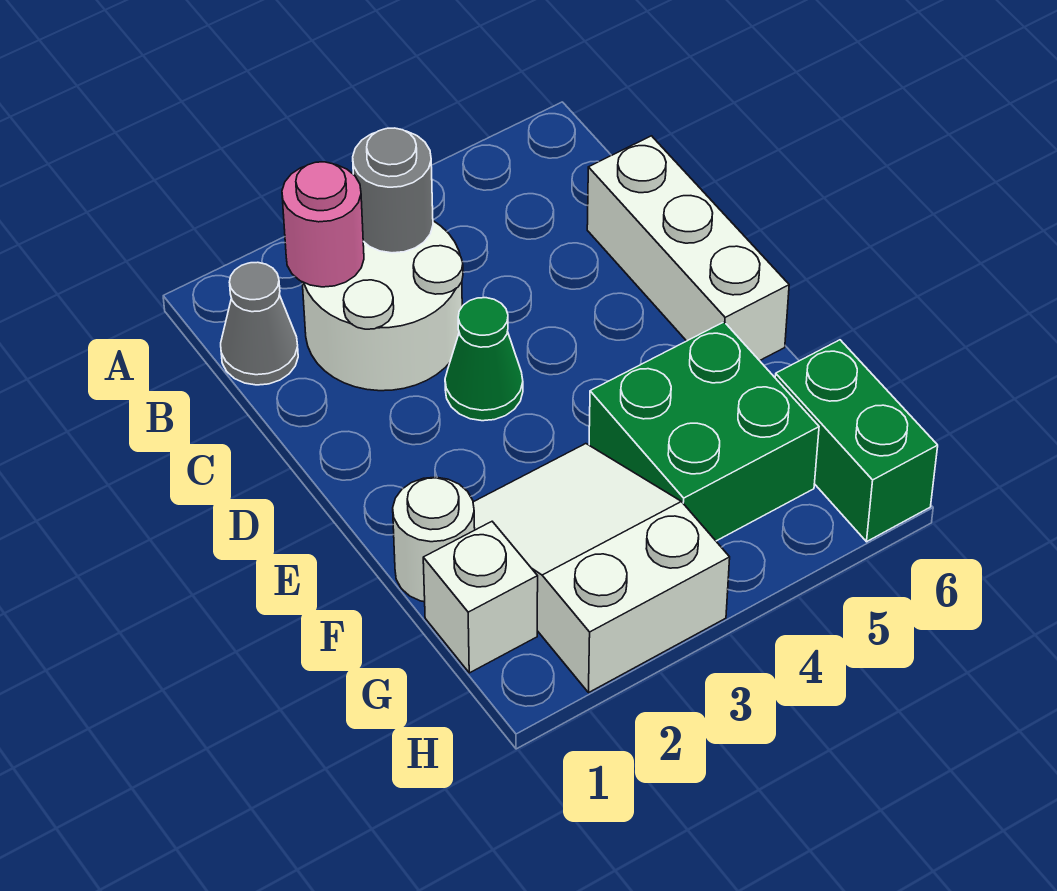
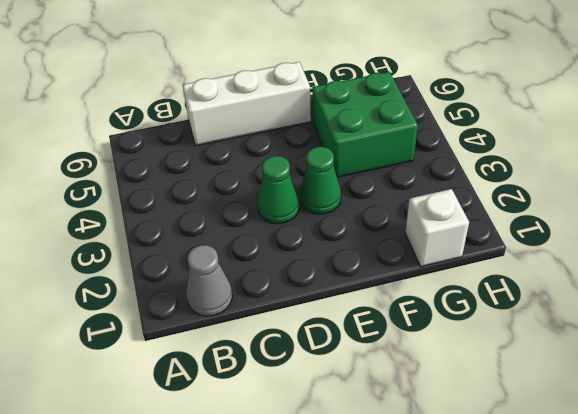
green cone E3 level 1 -> none
none -> white round brick B2:C3 level 1
none -> white round brick F1 level 1

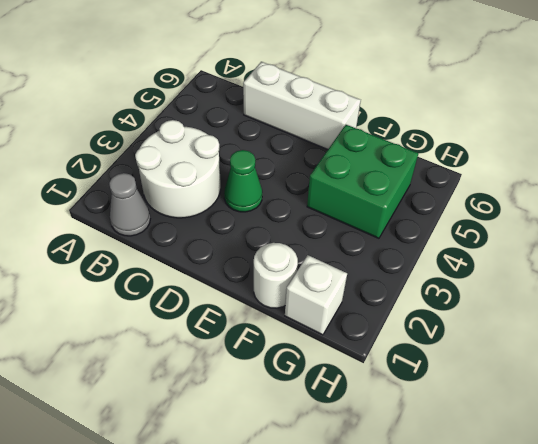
none -> white slope F2:H3 level 1 top H
none -> green brick G6:H6 level 1

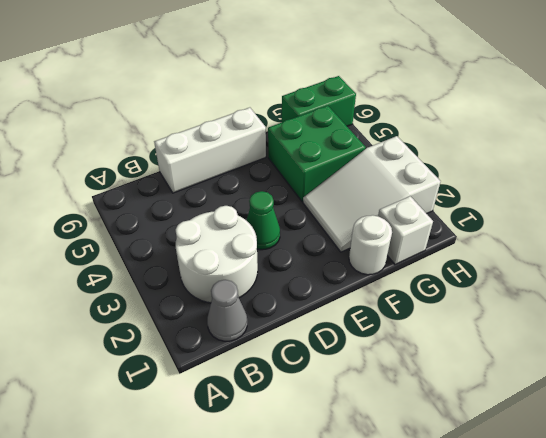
none -> pink round brick B2 level 2
none -> grey round brick B3 level 2

